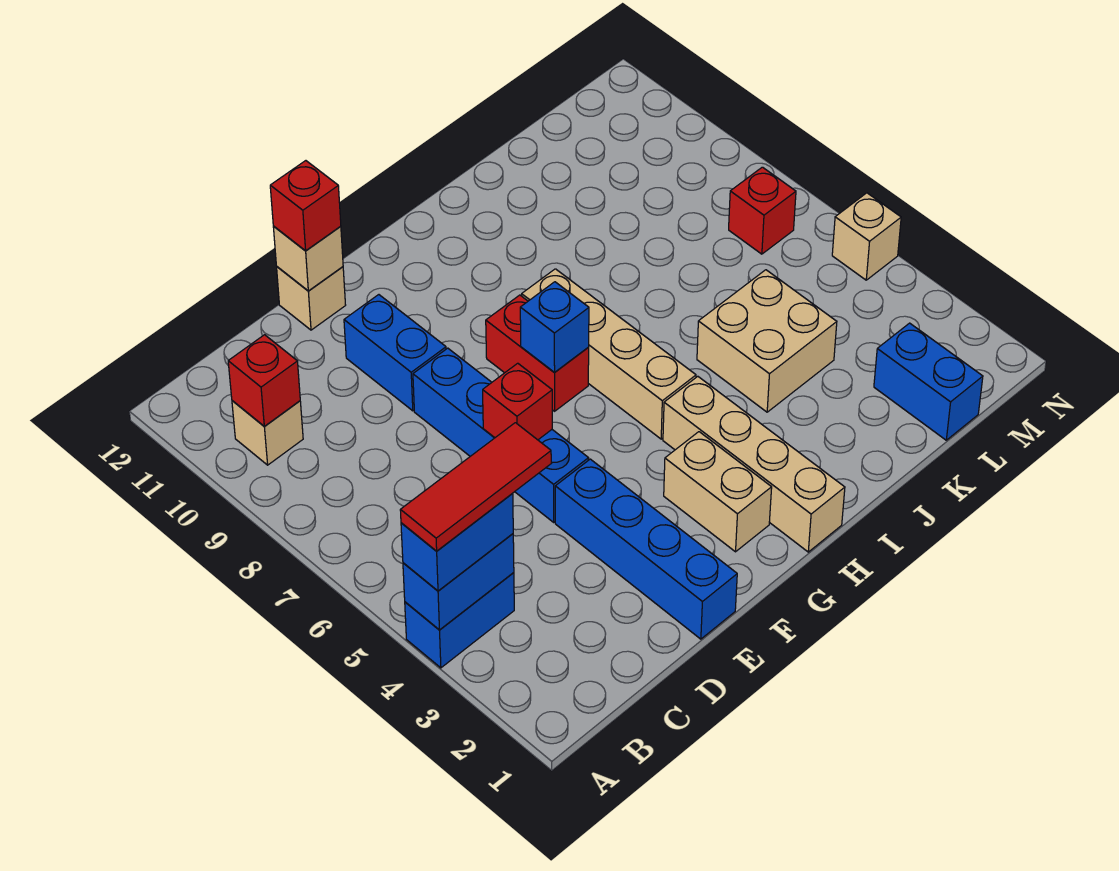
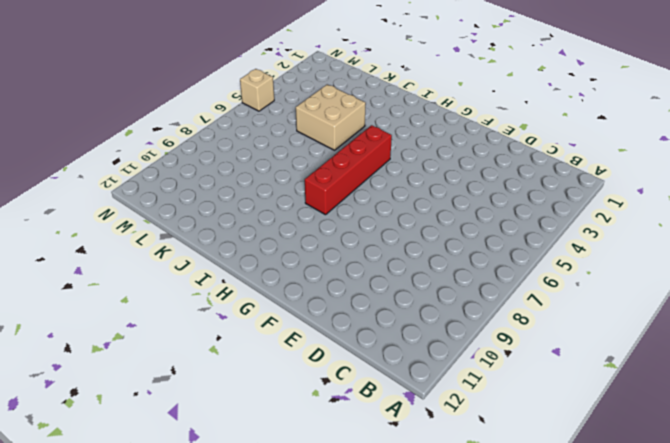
red brick H5:H8 level 1 -> tan brick H5:H8 level 1
none -> blue brick A4:B4 level 1
none -> tan brick B10 level 1
none -> blue brick E1:E4 level 1

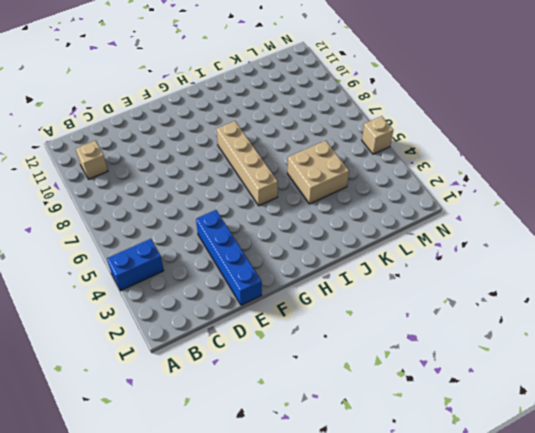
none -> blue brick E5:E8 level 1
none -> blue brick E9:E10 level 1
none -> tan brick E12 level 1

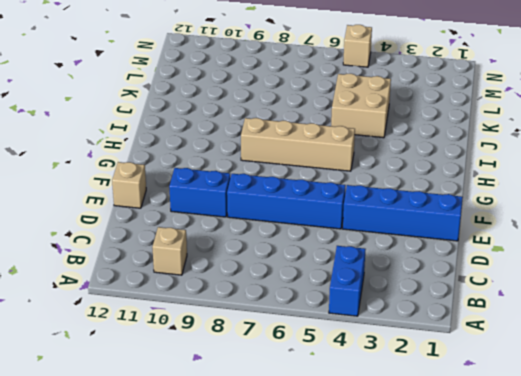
none -> tan brick G2:G3 level 1
none -> red brick G7:G8 level 1
none -> tan brick H1:H4 level 1

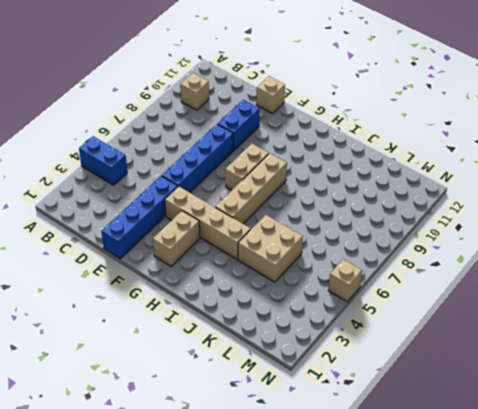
tan brick F4:I4 level 1 -> tan brick H1:H4 level 1
tan brick G7:G8 level 1 -> red brick G7:G8 level 1
none -> blue brick L1:L2 level 1
none -> red brick M7 level 1
none -> blue brick A4:B4 level 2

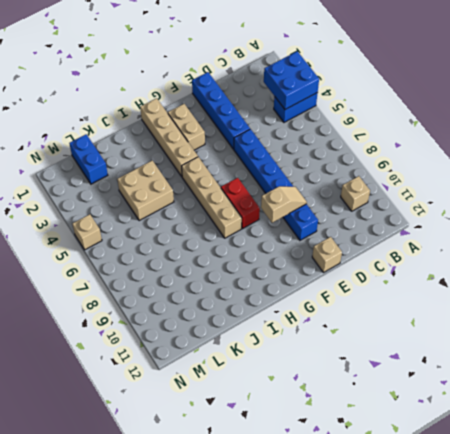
blue brick A3:B4 level 2 -> blue brick A4:B4 level 2
tan slope E9:F9 level 2 top F -> none
none -> red brick M7 level 1
none -> red brick B10 level 2
none -> red brick E6 level 2

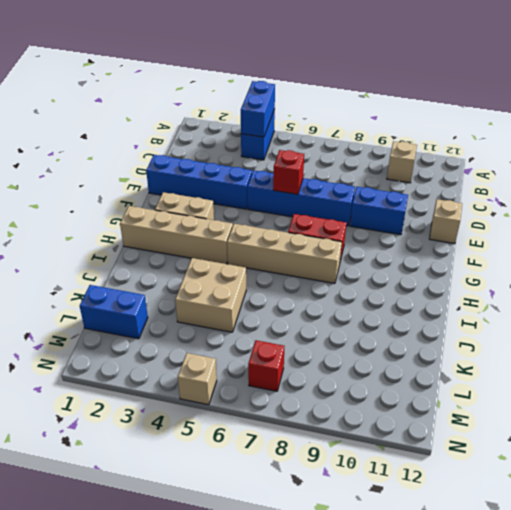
none -> red brick B10 level 2
none -> tan brick E12 level 2
none -> blue brick G7 level 2

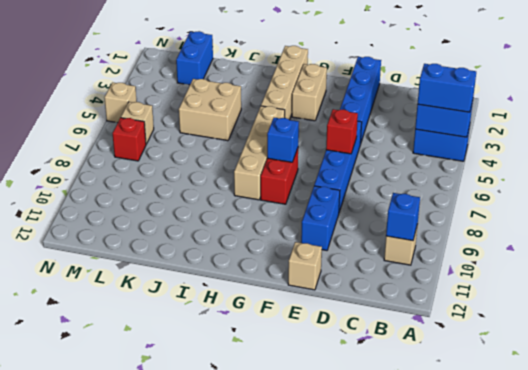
blue brick B10 level 2 -> red brick B10 level 2
tan brick M6 level 1 -> tan brick E12 level 2
none -> red brick E12 level 3
none -> red tile A4:C4 level 4

